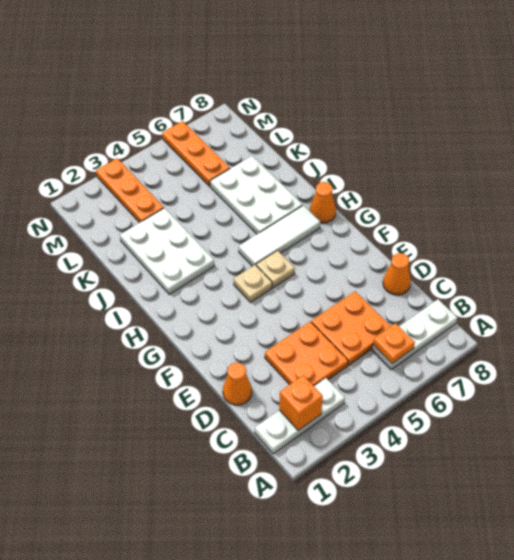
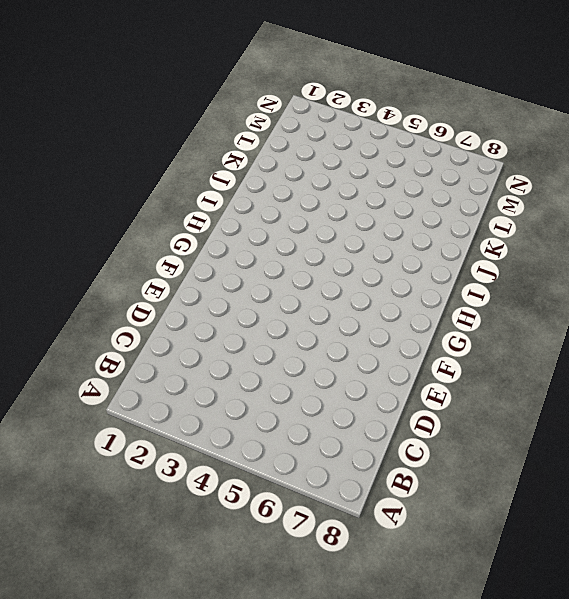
none -> white plate B1:B3 level 1
none -> white plate B6:B8 level 1
none -> orange plate C3:D4 level 1

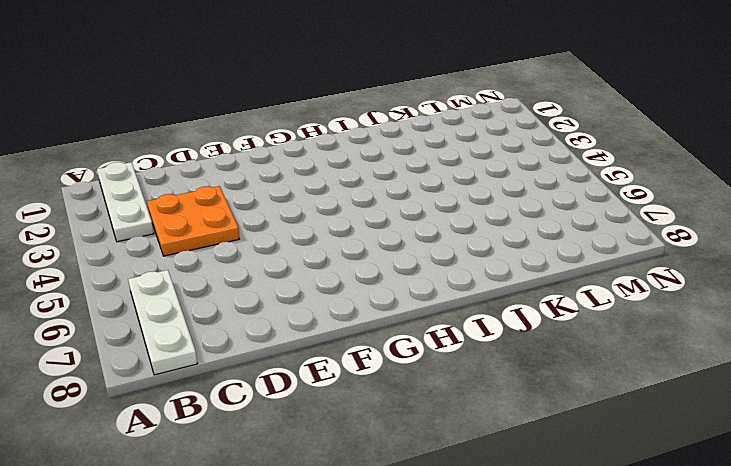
none -> orange plate C5:D6 level 1
none -> orange cone D1 level 1
none -> orange cone D8 level 1

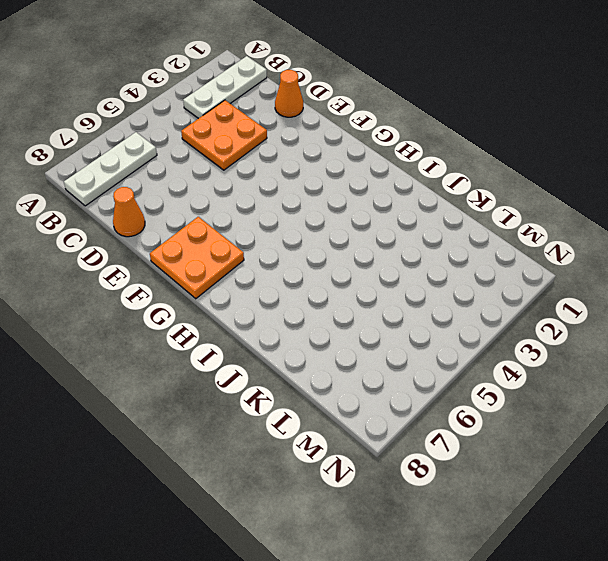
orange plate F7:G8 level 1 -> orange plate C5:D6 level 1
none -> tan plate G4 level 1
none -> tan plate G5 level 1
none -> white tile H5:H7 level 1

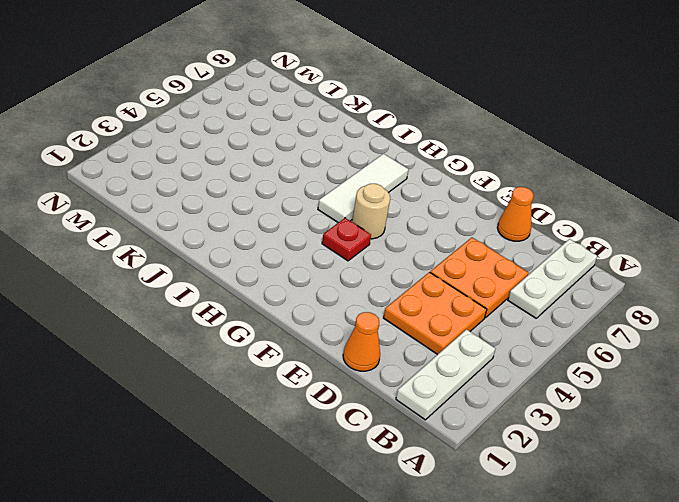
red plate G4 level 1 -> tan plate G4 level 1
tan round brick G5 level 1 -> tan plate G5 level 1
none -> orange cone H8 level 1
none -> white plate I2:K3 level 1
none -> white plate I6:K7 level 1

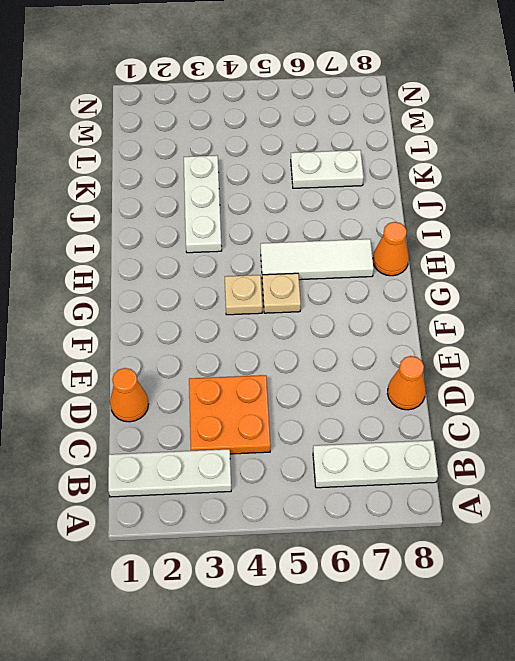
white plate I3:K3 level 1 -> white plate I2:K3 level 1
white plate K6:K7 level 1 -> white plate I6:K7 level 1
none -> orange plate C5:D6 level 1
none -> orange plate L3:N3 level 1
none -> orange plate L6:N6 level 1

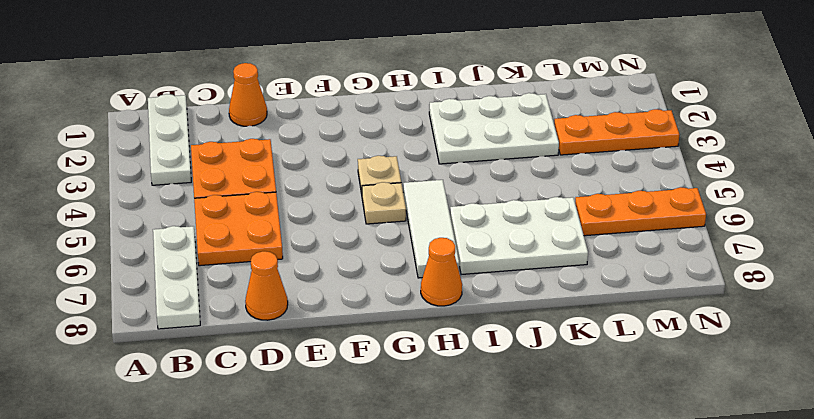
none -> orange brick B2 level 2
none -> orange plate B6 level 2

